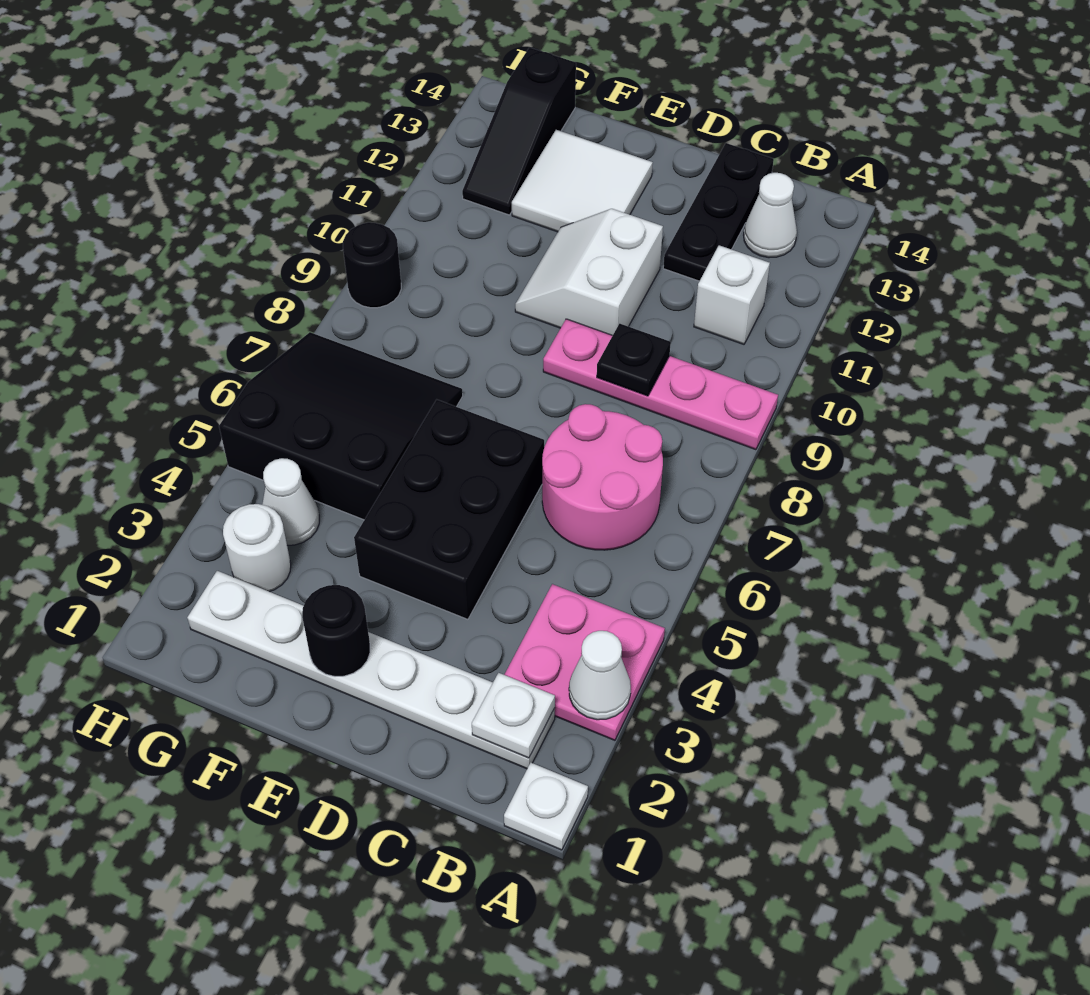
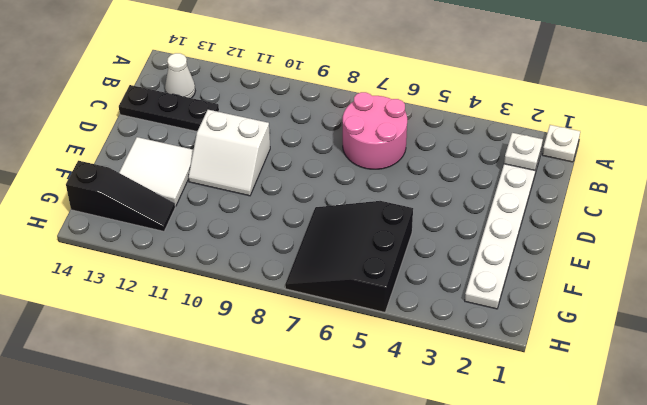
none -> pink plate A3:B4 level 1
none -> pink plate A9:D9 level 1
none -> white brick B11 level 1

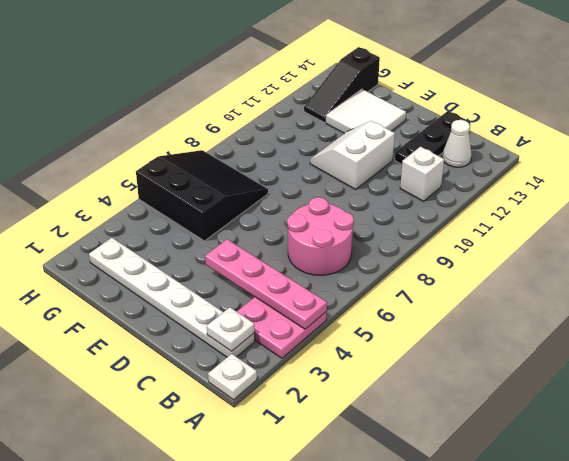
pink plate A4:D4 level 2 -> pink plate A9:D9 level 1
none -> black brick D4:E6 level 1
none -> white round brick G3 level 1
none -> white cone G4 level 1

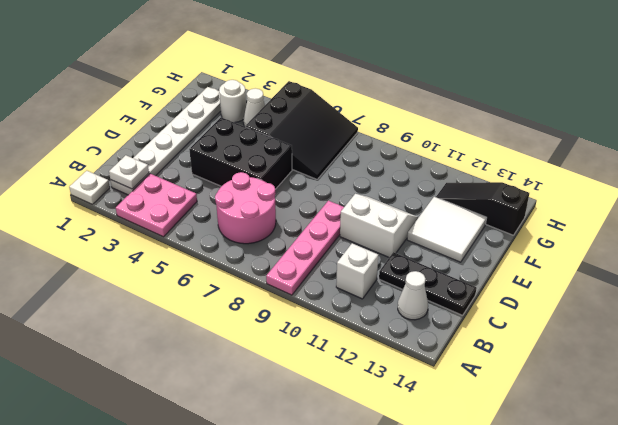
none -> black round brick H9 level 1
none -> white cone A3 level 2
none -> black plate C9 level 2

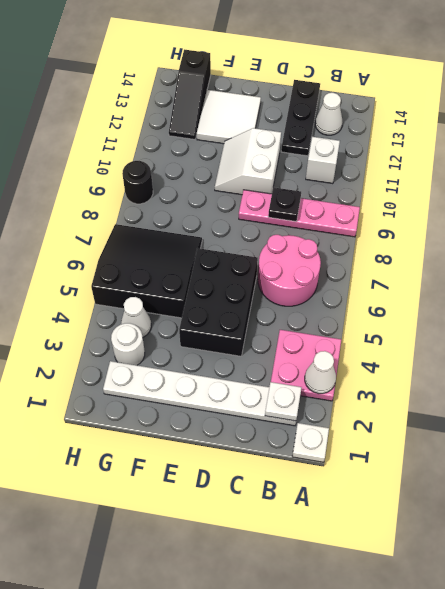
none -> black round brick E2 level 2

